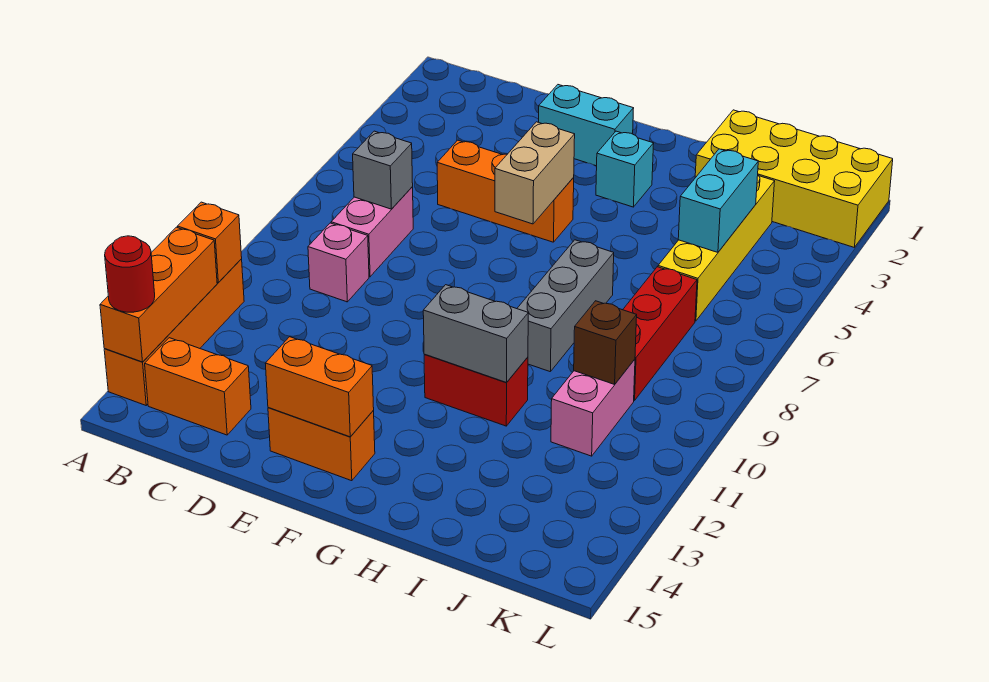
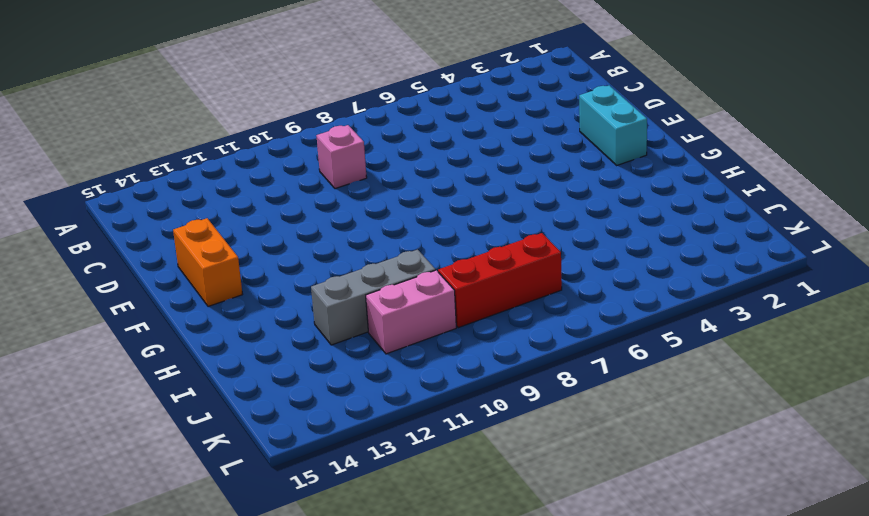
grey brick I10:I12 level 1 -> grey brick H7:H9 level 1
none -> orange brick A11:A14 level 1
none -> orange brick B14:C14 level 1
none -> pink brick C7:C8 level 1

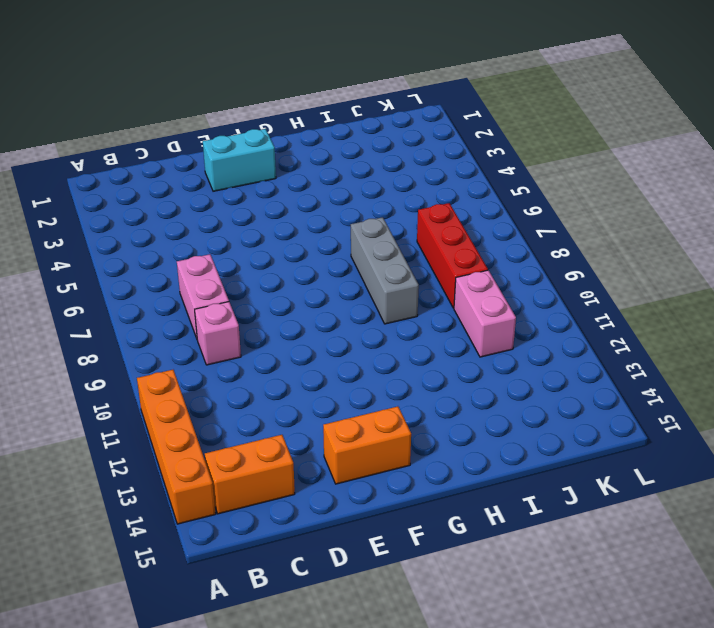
none -> orange brick D5:F5 level 1
none -> cyan brick G3 level 1
none -> red brick G11:H11 level 1

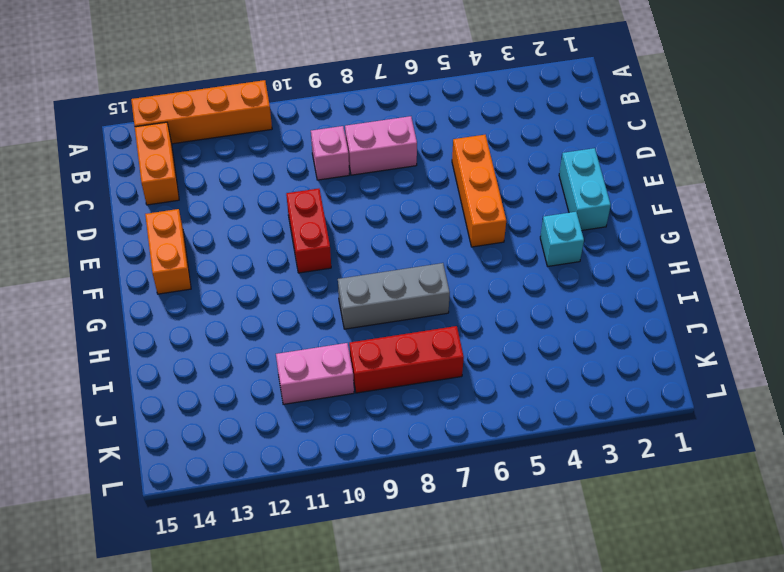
red brick E10:F10 level 1 -> red brick G11:H11 level 1
none -> yellow brick I1:L2 level 1
none -> yellow brick J3:J6 level 1
none -> orange brick A11 level 2

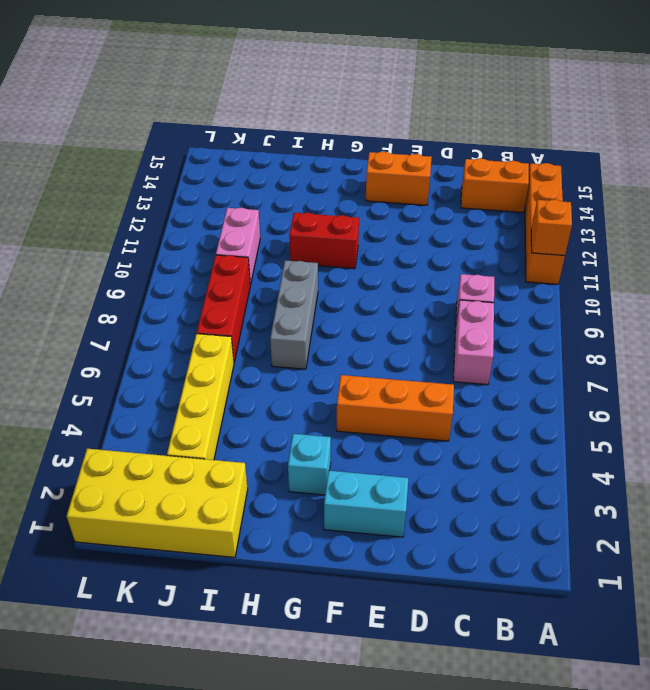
none -> orange brick A12:A14 level 2
none -> grey brick C7 level 2
none -> orange brick E14:F14 level 2

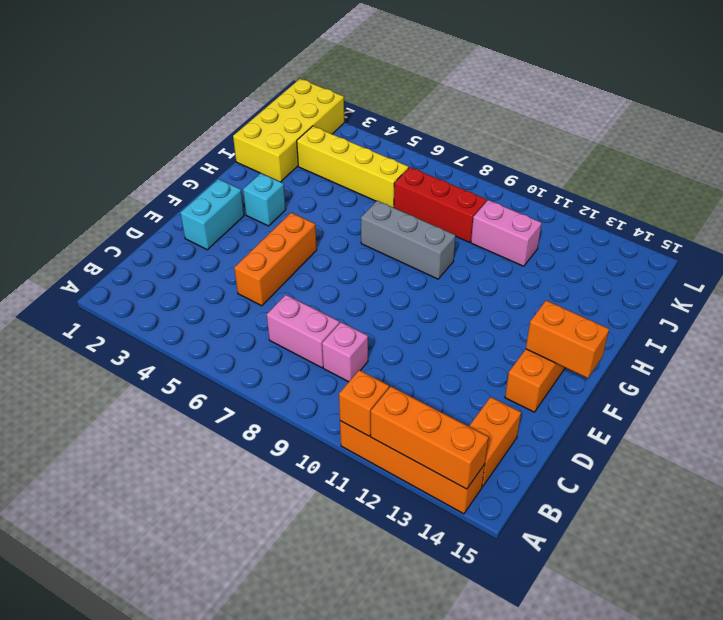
orange brick F14:F15 level 2 -> orange brick E14:F14 level 2
none -> red brick G11:H11 level 1
none -> grey brick C7 level 2
none -> tan brick F5:F6 level 2

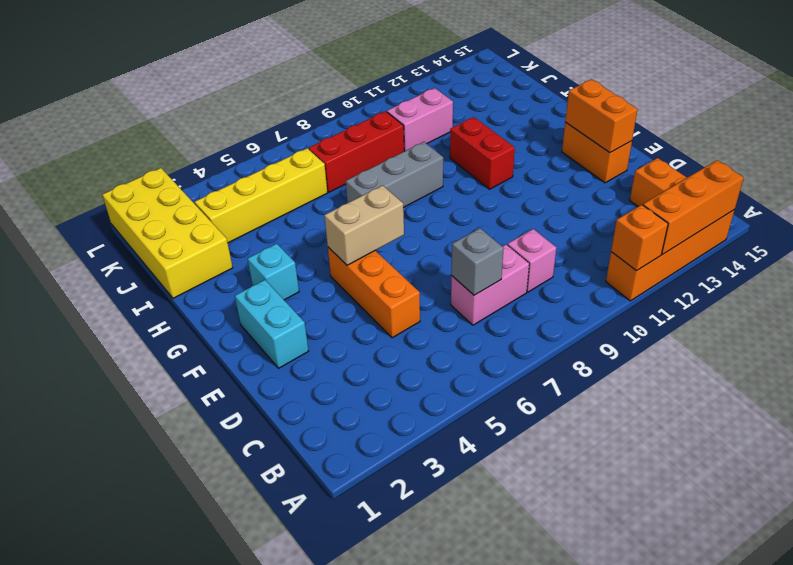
none -> grey brick G11:H11 level 2
none -> cyan brick J4:J5 level 2
none -> brown brick J10 level 2

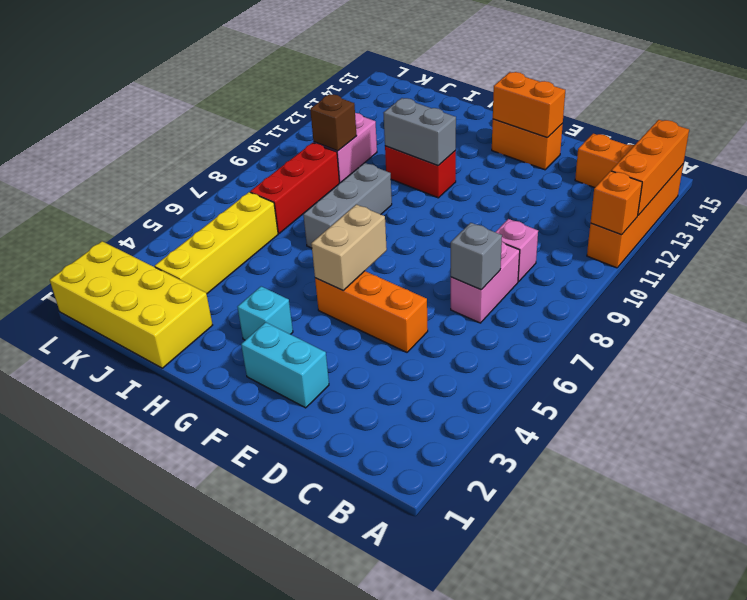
none -> cyan brick J4:J5 level 2
none -> red round brick A14 level 3

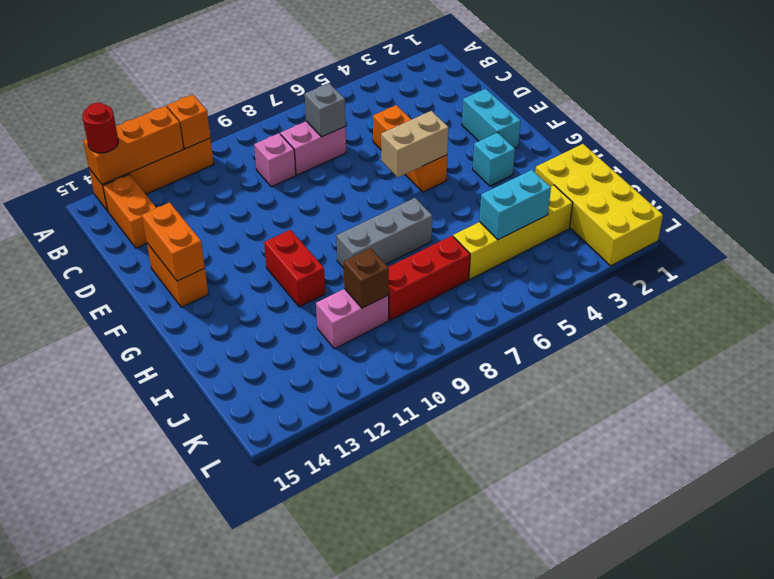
none -> grey brick G11:H11 level 2

